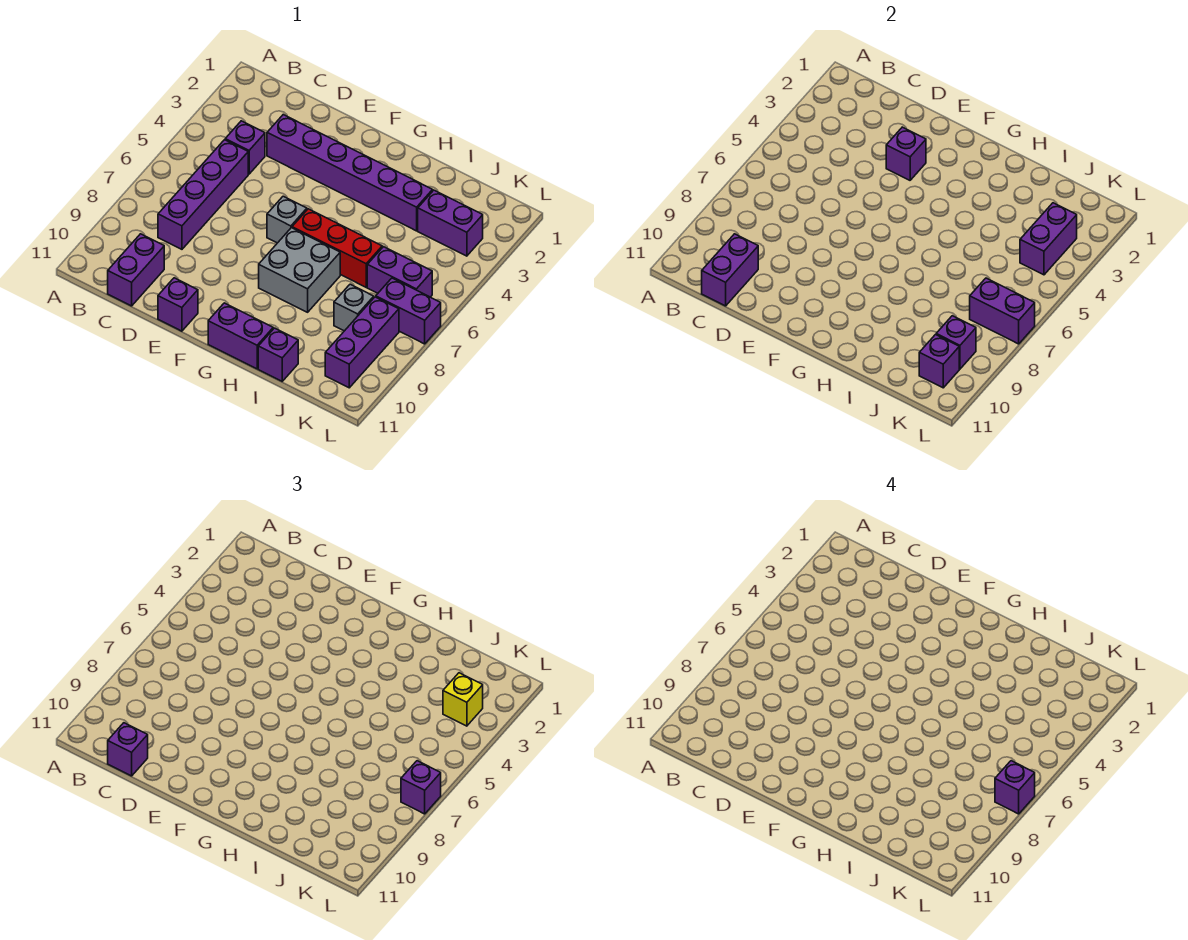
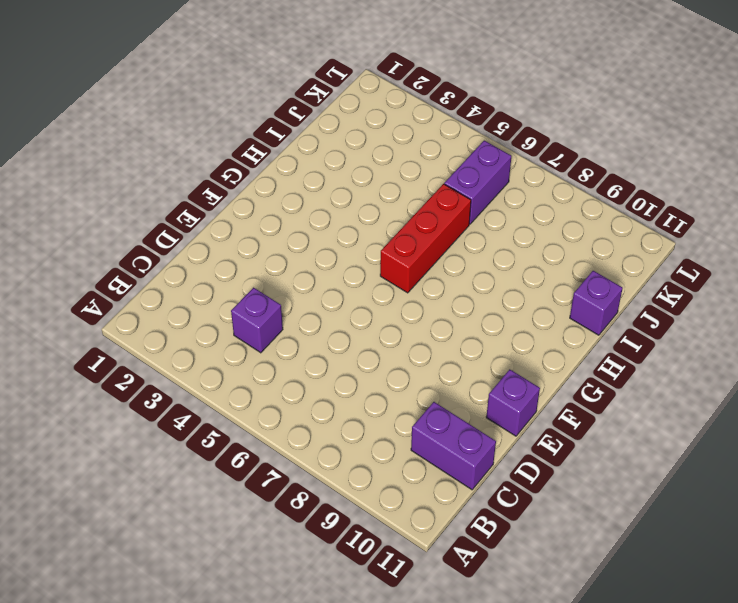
none -> purple brick C5:C8 level 1
none -> purple brick D3:I3 level 1
none -> grey brick F6 level 1

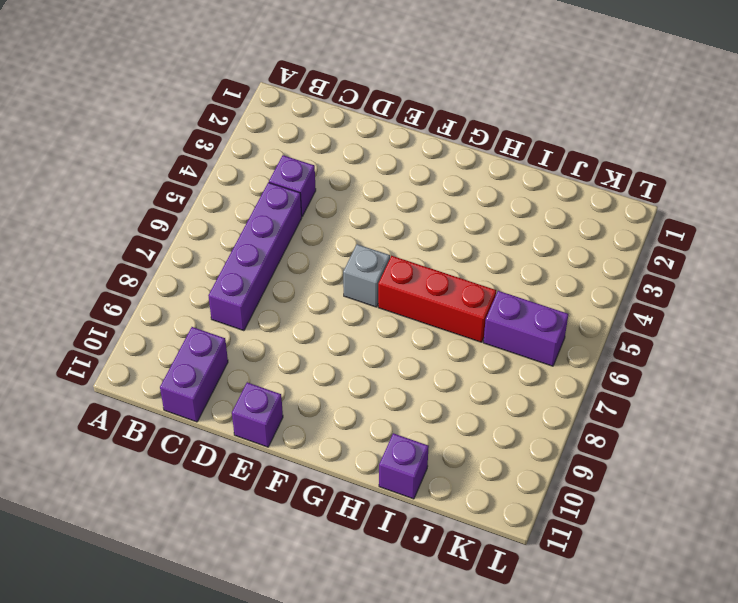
none -> purple brick D3:I3 level 1
none -> grey brick G7:H8 level 1
none -> purple brick G11:H11 level 1

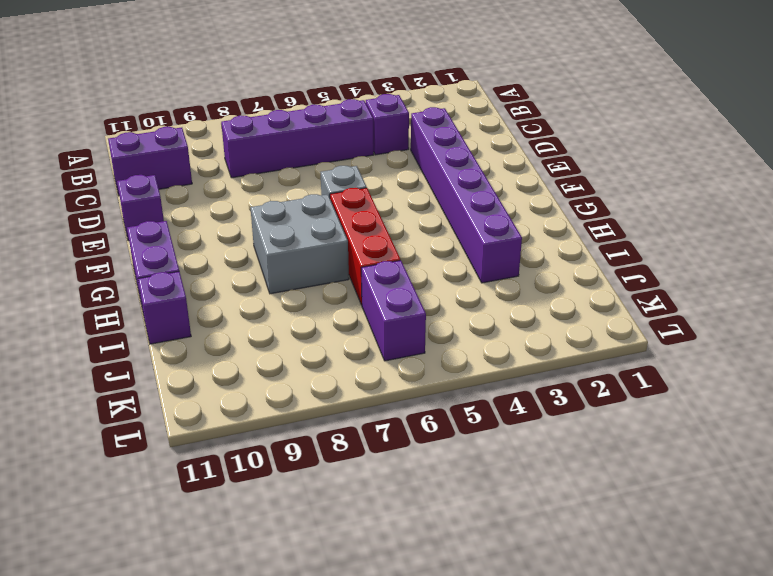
none -> purple brick J3:K3 level 1
none -> grey brick J8 level 1
none -> purple brick K7:L7 level 1

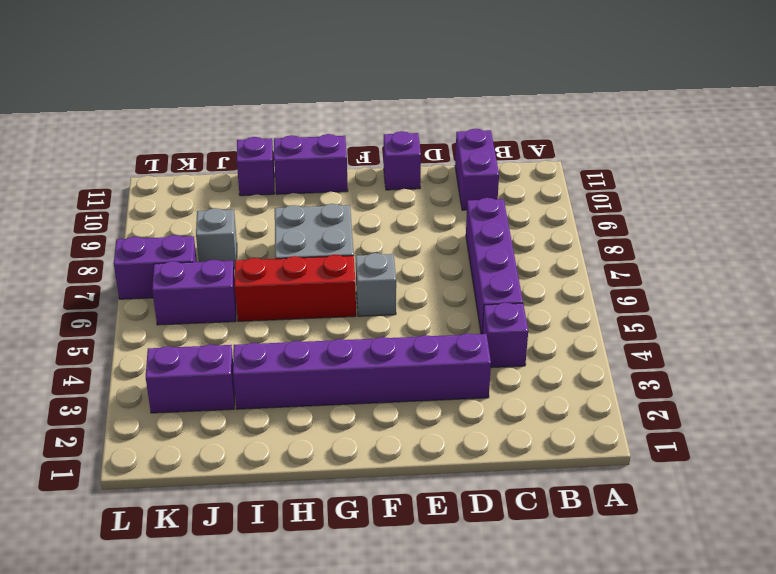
none -> purple brick K8:K10 level 1
none -> purple brick C10:C11 level 2
none -> purple brick E3 level 2

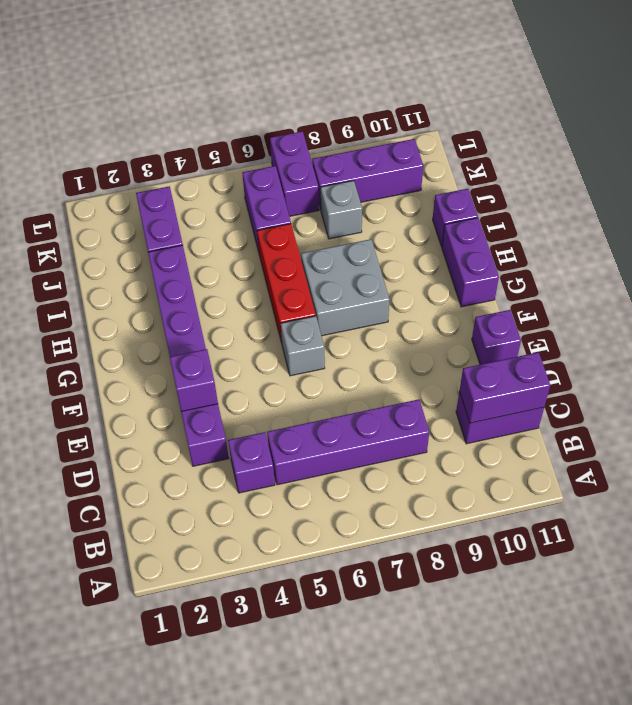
none -> purple brick K3:K4 level 2
none -> purple brick K7:L7 level 2
none -> purple brick K9 level 2

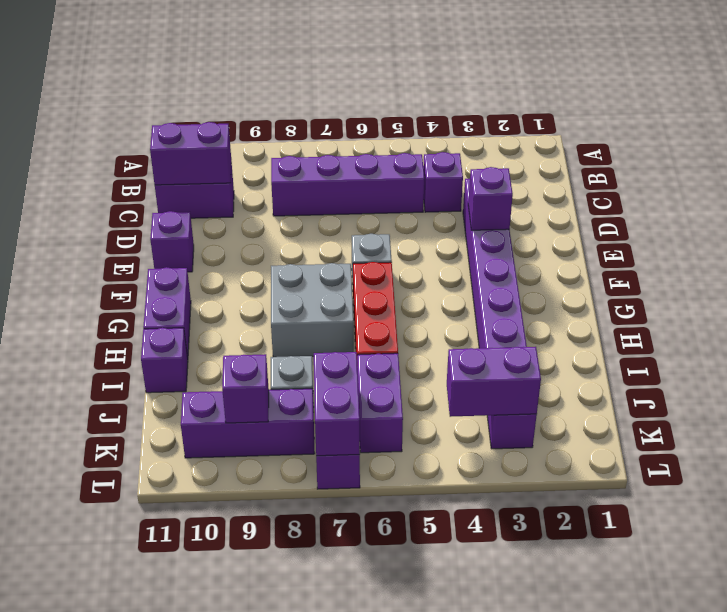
none -> purple brick K10 level 2
none -> purple brick C11 level 3
none -> yellow brick K3 level 3

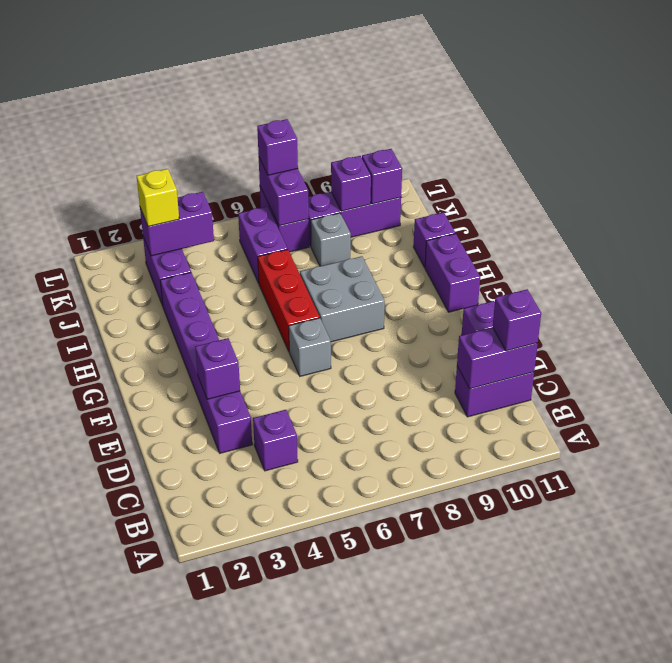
none -> purple brick C5:C8 level 1
none -> purple brick L7 level 4

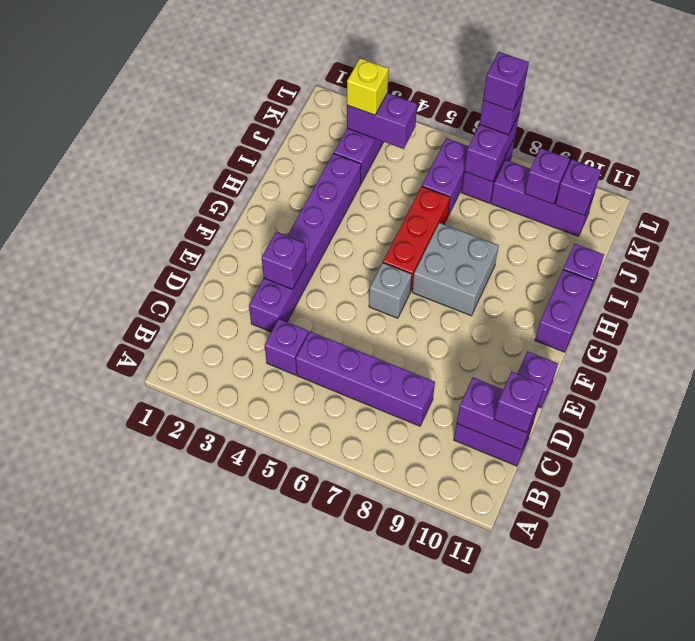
none -> grey brick J8 level 1

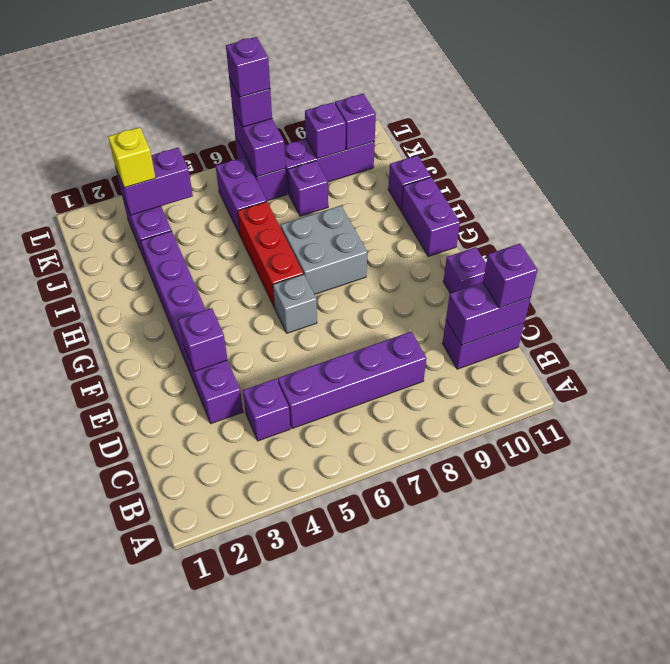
purple brick J8 level 1 -> grey brick J8 level 1

